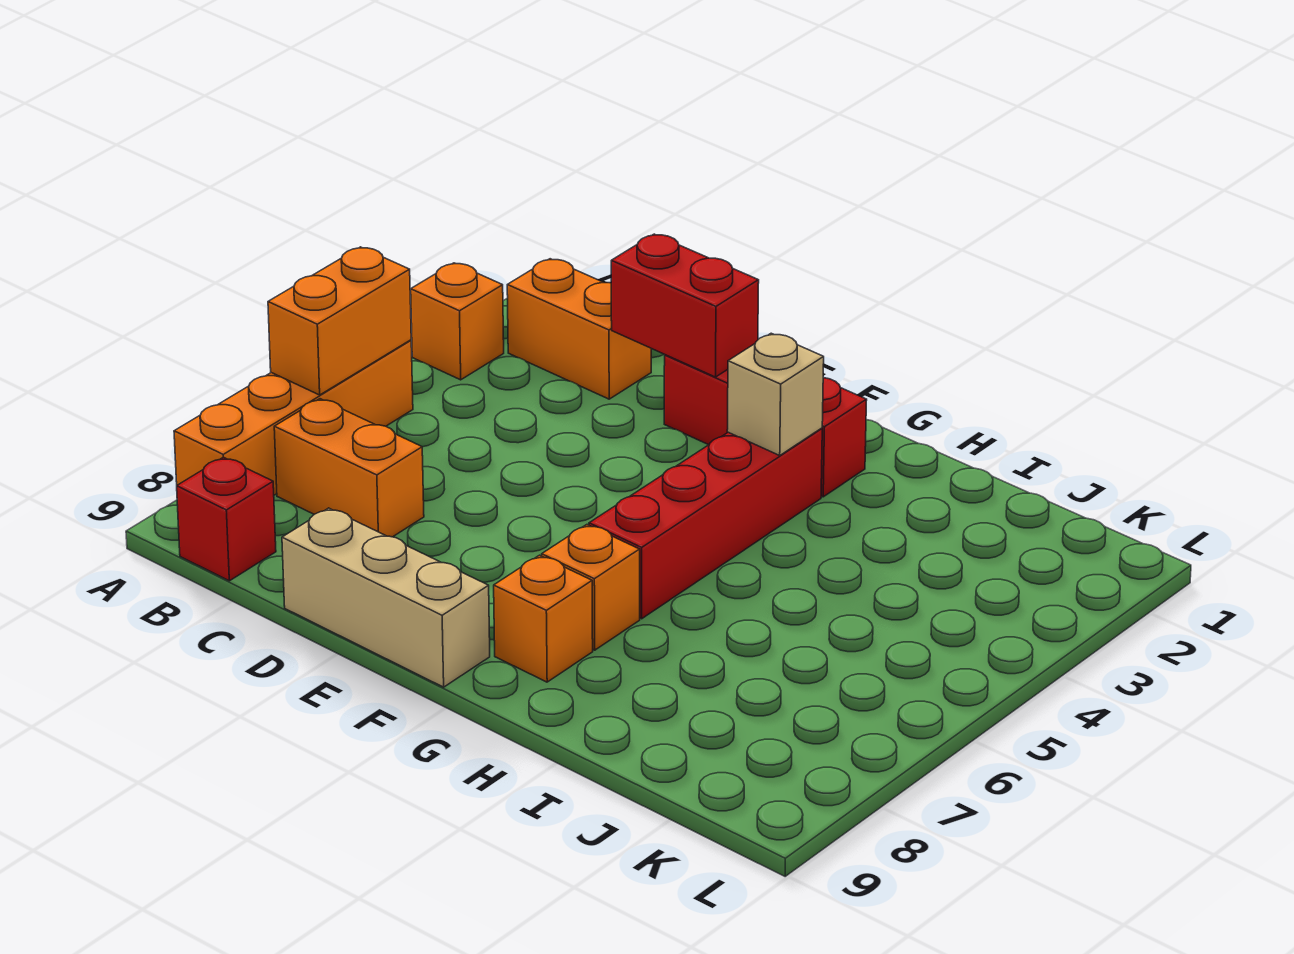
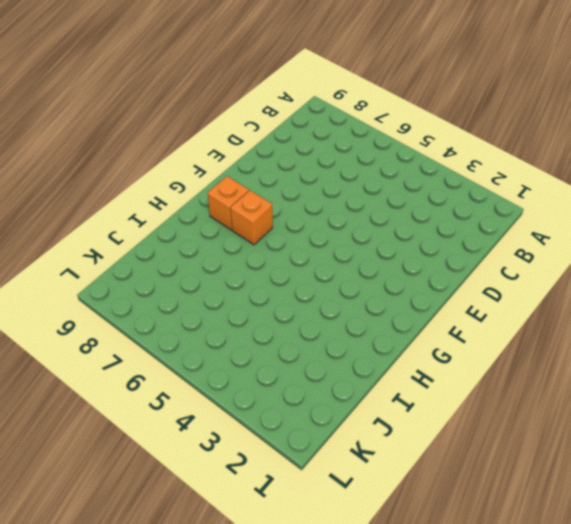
none -> orange brick A3 level 1
none -> orange brick A5:A8 level 1
none -> orange brick B2:C2 level 1

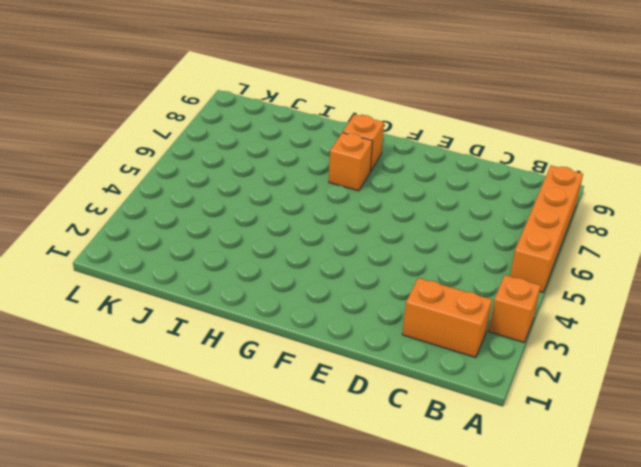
none -> orange brick B7:C7 level 1
none -> red brick B9 level 1
none -> tan brick D9:F9 level 1

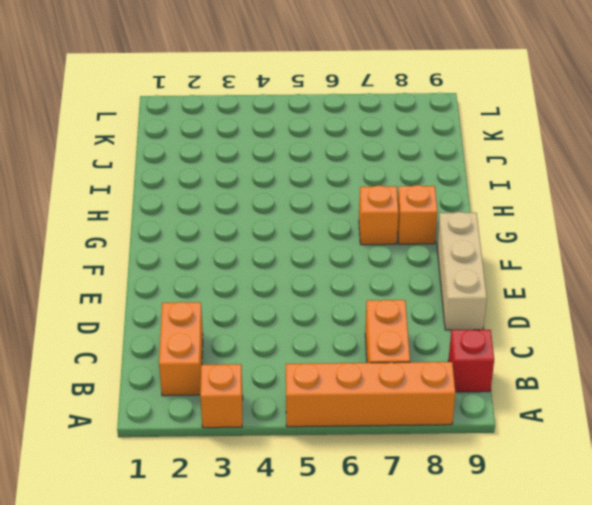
none -> red brick E2:G2 level 1
none -> red brick G3:G6 level 1
none -> orange brick A5:A6 level 2

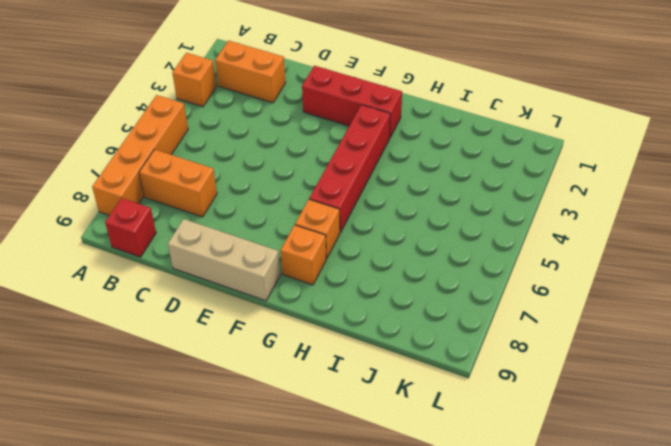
none -> orange brick A5:A6 level 2
none -> red brick D2:E2 level 2
none -> tan brick G3 level 2

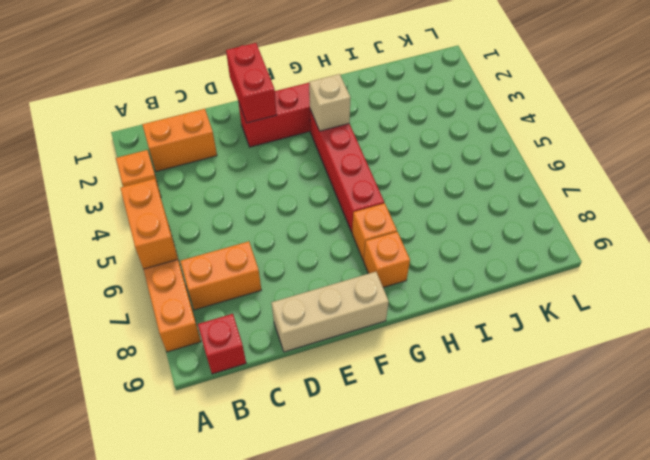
red brick E1:E2 level 2 -> red brick D2:E2 level 2

